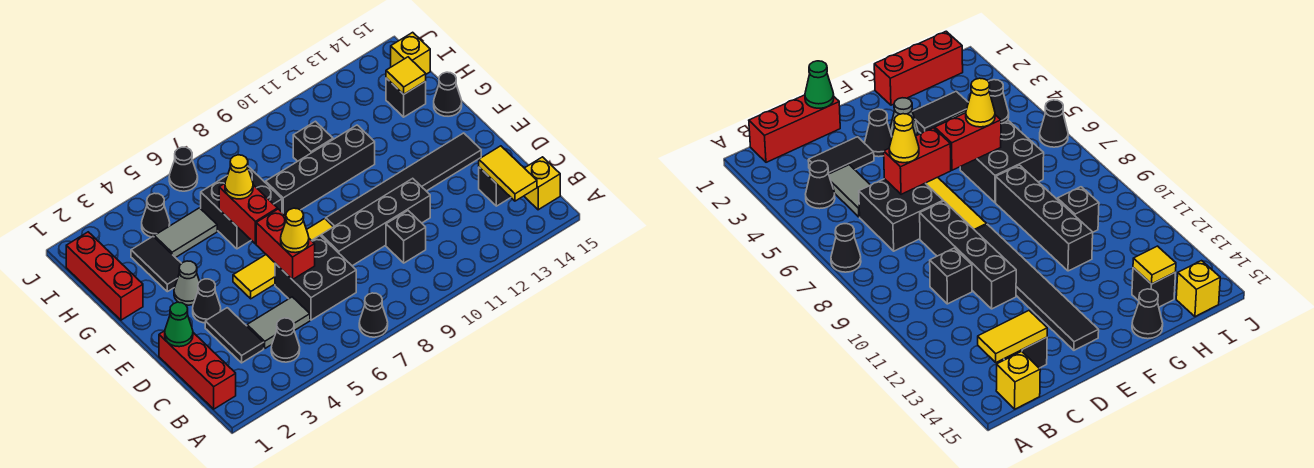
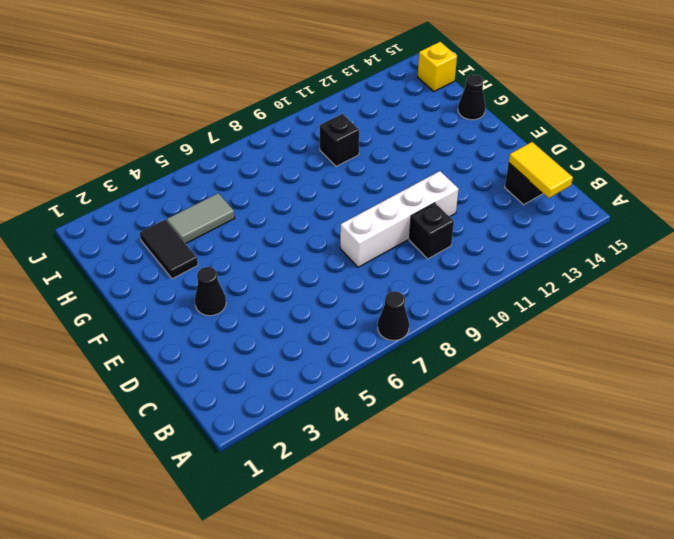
white brick D8:D11 level 1 -> black brick D8:D11 level 1
none -> red brick B1:D1 level 1
none -> black cone B4 level 1
none -> yellow brick B15 level 1
none -> black tile C3:D3 level 1

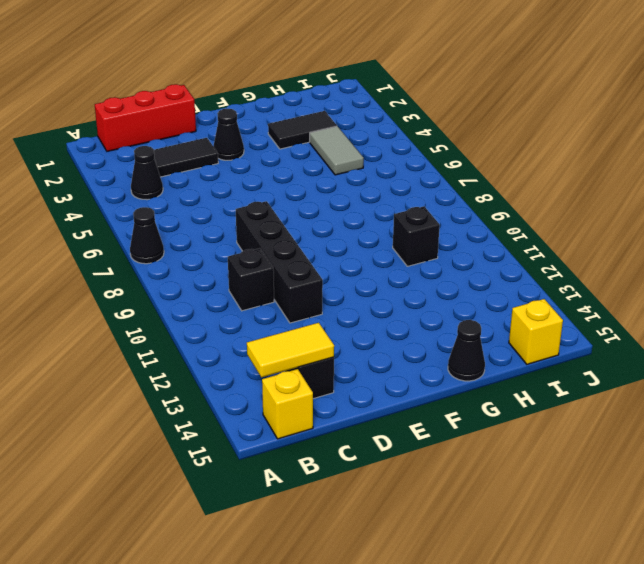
none -> grey tile C4:C5 level 1
none -> black brick C6:D7 level 1
none -> yellow tile E5:E8 level 1
none -> black tile E9:E14 level 1

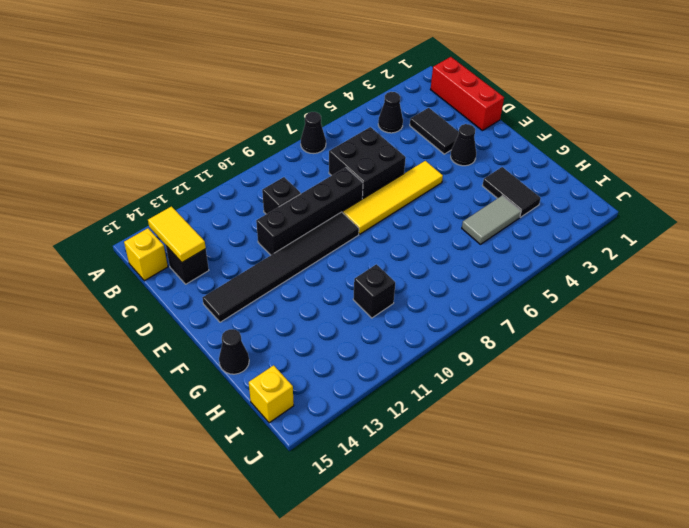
none -> grey tile C4:C5 level 1
none -> grey cone F3 level 1
none -> red brick G1:I1 level 1
none -> black brick G6:H7 level 1

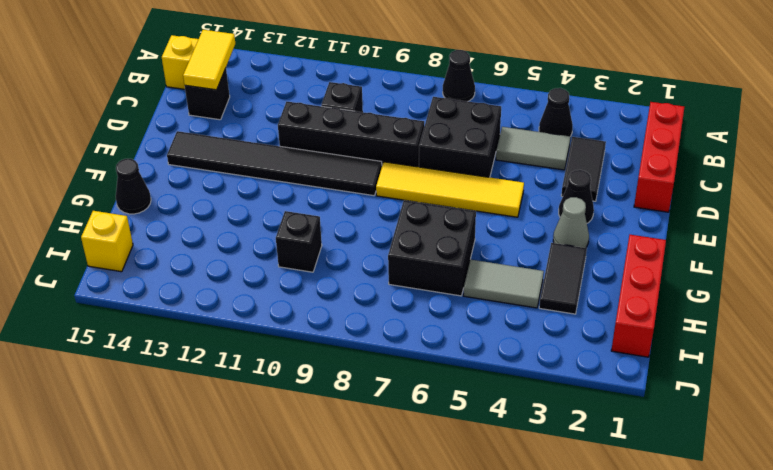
none -> black brick G8:G11 level 1
none -> black brick H14 level 1
none -> black cone I4 level 1
none -> black cone J6 level 1

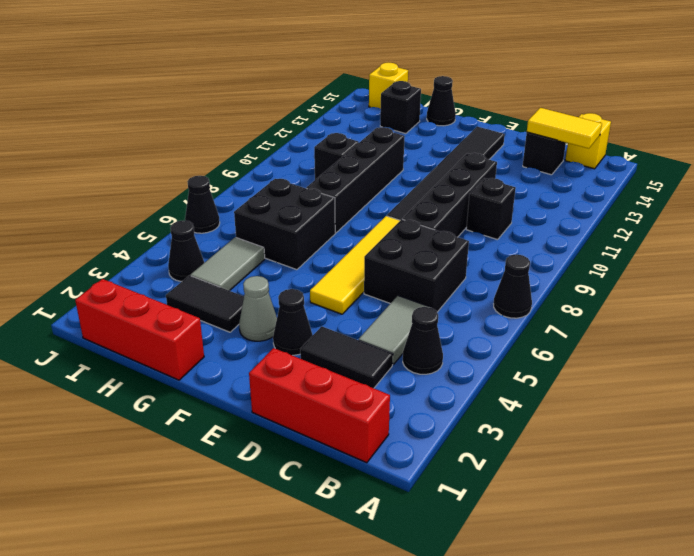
none -> green cone D1 level 2
none -> red brick D6:E6 level 2
none -> red brick F6:G6 level 2
none -> yellow tile H14 level 2

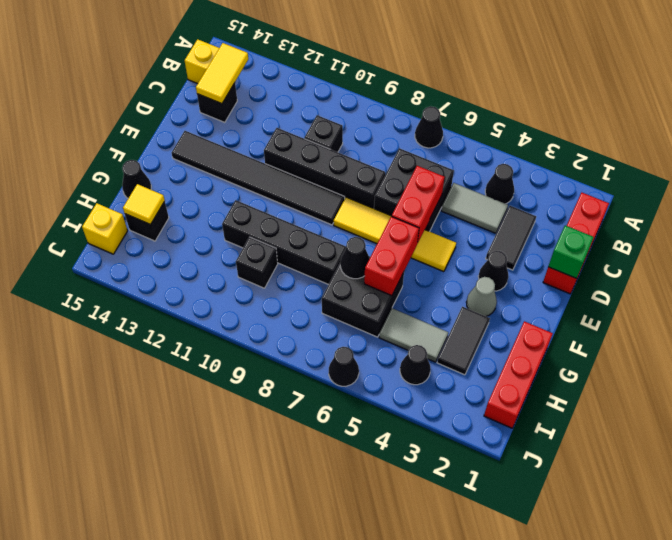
green brick D1 level 2 -> green cone D1 level 2
black cone G7 level 2 -> none
none -> yellow cone D6 level 3
none -> yellow cone G6 level 3

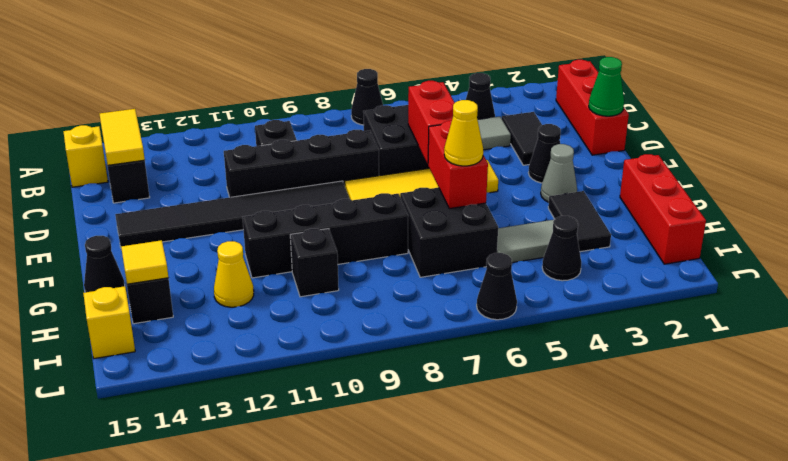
yellow cone H12 level 1 -> yellow cone D6 level 3

